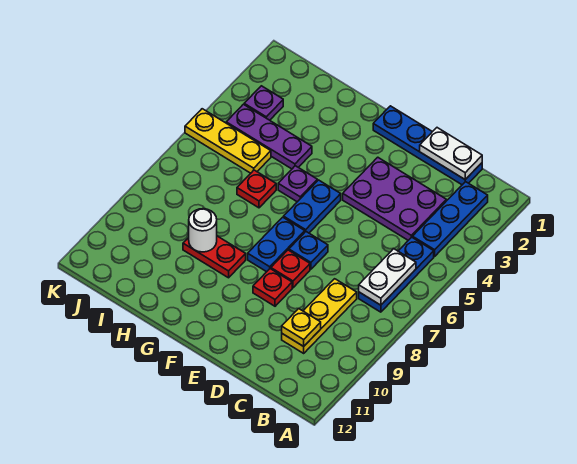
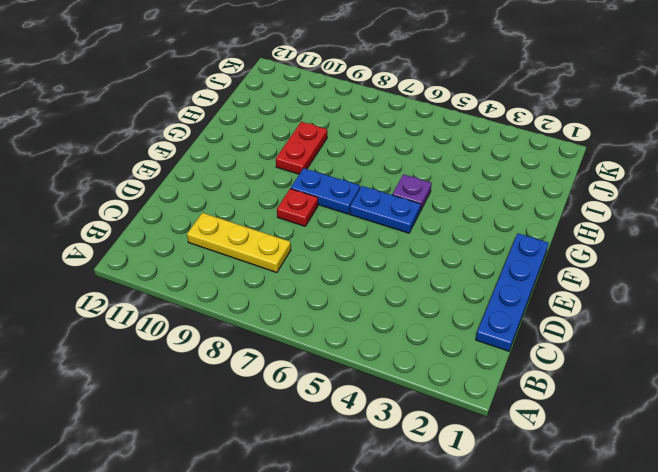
none -> blue plate B2:B4 level 1
none -> blue plate B5:B7 level 1
none -> purple plate C3:E4 level 1

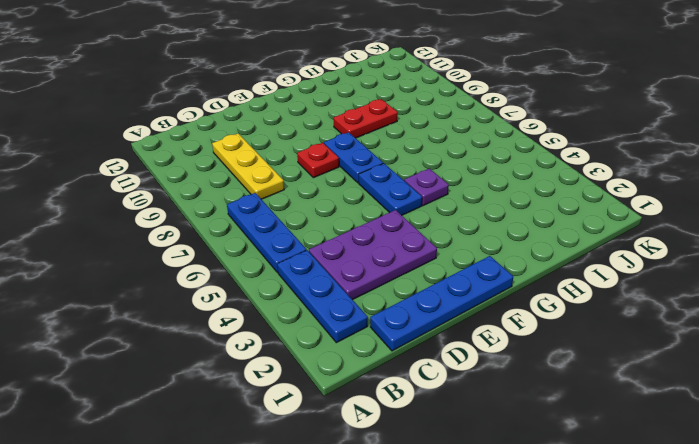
none -> blue plate E7 level 1
none -> red plate E9 level 1
none -> purple plate H4:J4 level 1

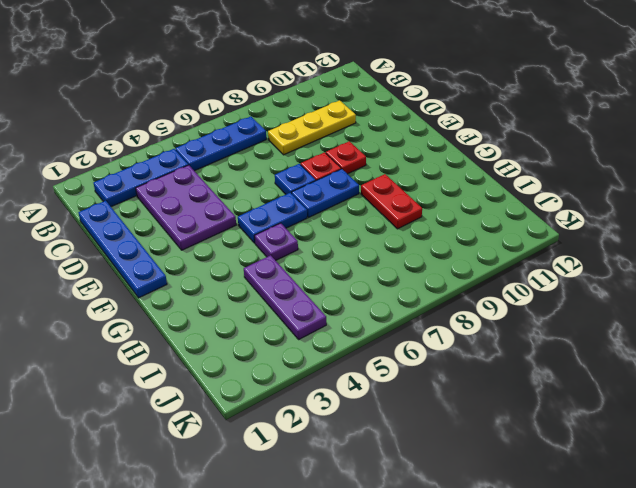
none -> red plate H6 level 1
none -> yellow plate I5:K5 level 1
none -> purple plate J3 level 1

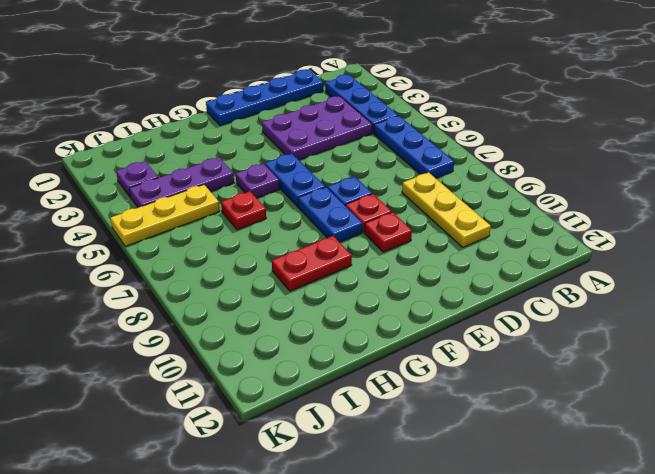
none -> white plate B6:B7 level 2
none -> white plate C1:D1 level 2
none -> yellow plate C10 level 2

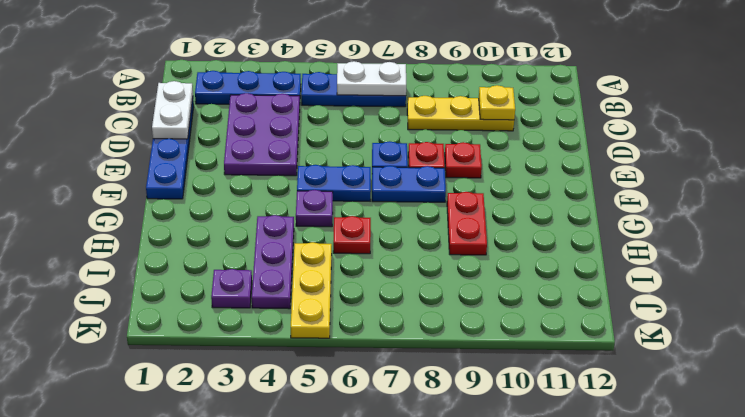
none -> white round brick H9 level 2

